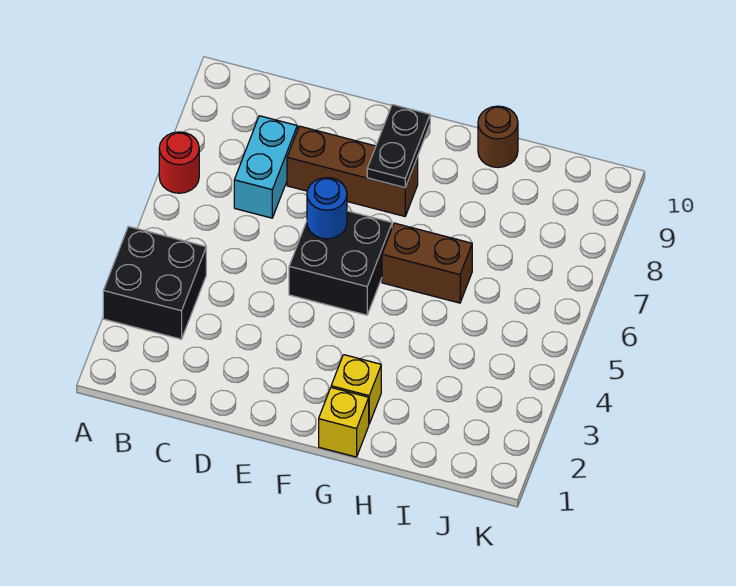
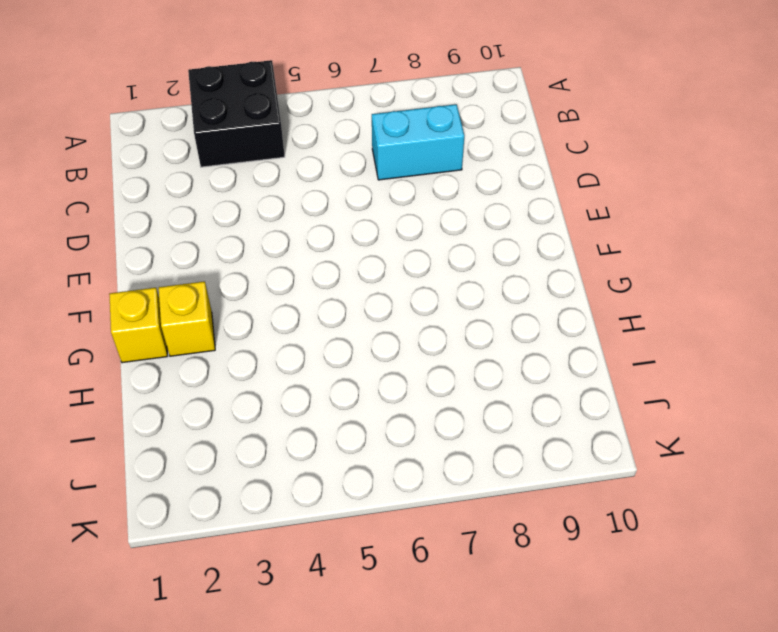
none -> red round brick A7 level 1
none -> brown brick D8:F8 level 1

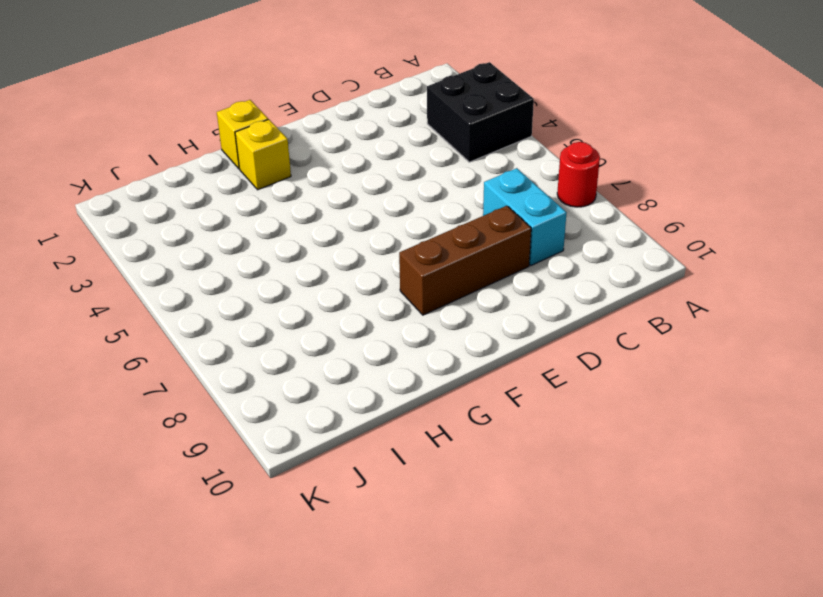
none -> black brick E5:F6 level 1
none -> brown brick G6:H6 level 1

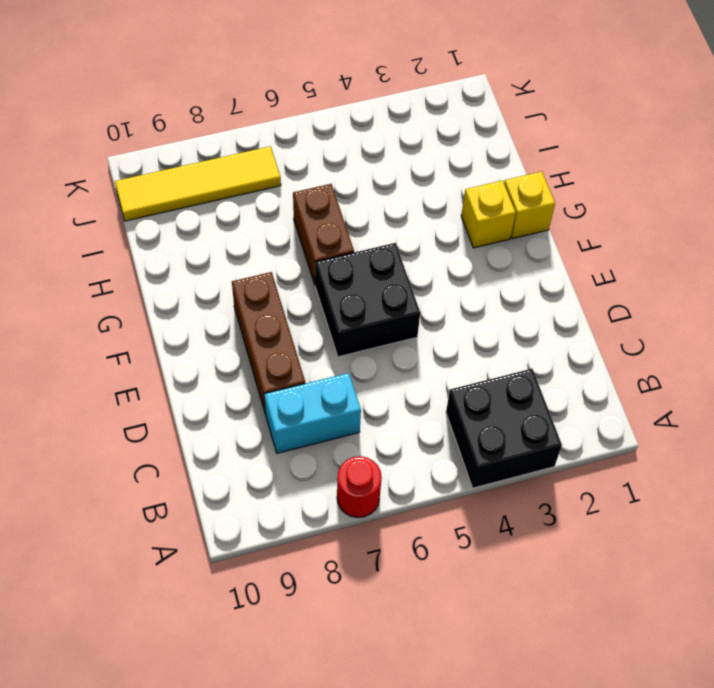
yellow tile J7:J10 level 1 -> none
none -> brown round brick H10 level 1
none -> blue round brick E6 level 2

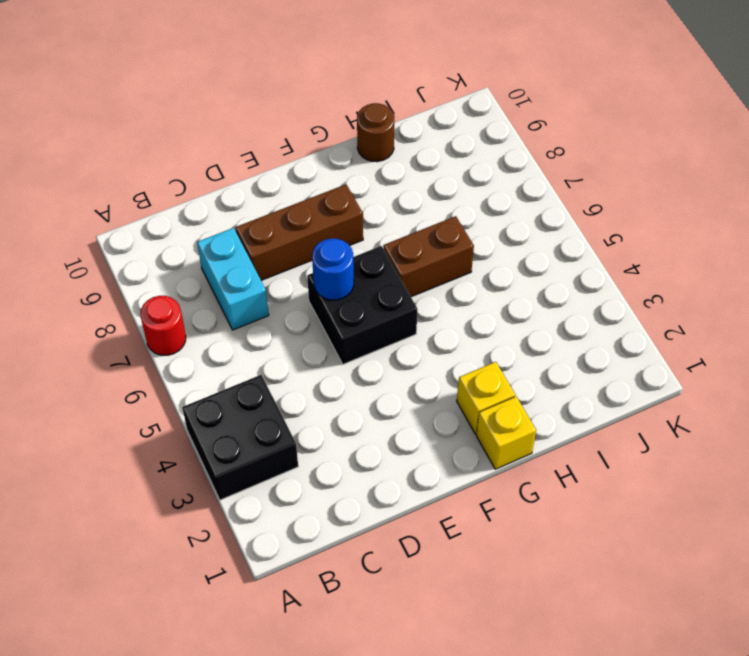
none -> black plate F8:F9 level 2

